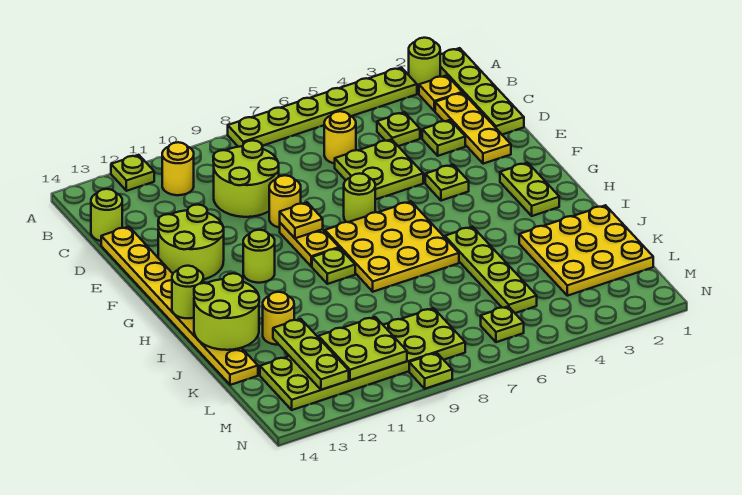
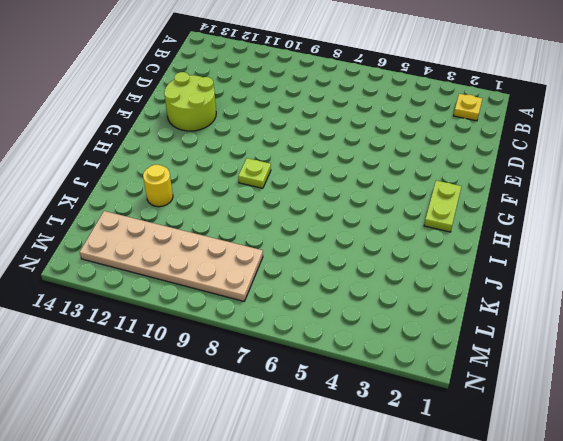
tan plate L8:M13 level 1 -> lime plate L8:M13 level 1
none -> lime plate A1:D1 level 1
none -> lime round brick A2 level 1
none -> lime plate A3:A8 level 1
none -> lime plate A12 level 1

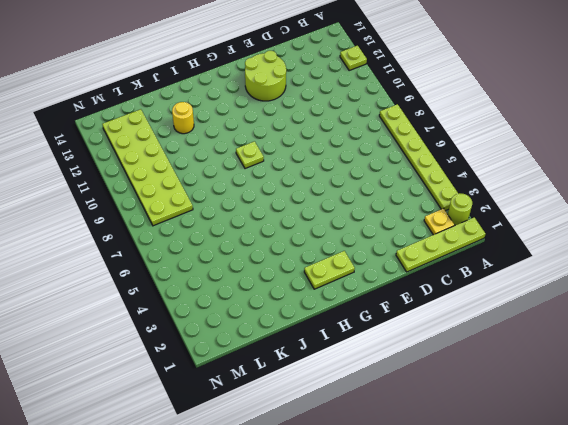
none -> yellow round brick B11 level 1
none -> yellow plate C2:E2 level 1
none -> lime plate C4 level 1
none -> yellow round brick C6 level 1

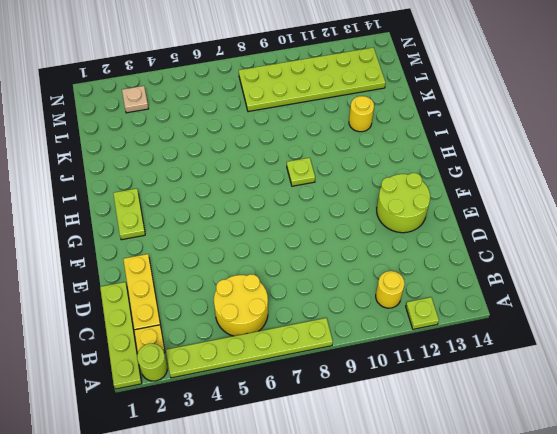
yellow round brick B5:C6 level 1 -> yellow round brick C6 level 1
tan plate M3 level 1 -> none
none -> lime plate C4 level 1
none -> lime round brick C9:D10 level 1
none -> lime round brick C14 level 1
none -> lime plate D3 level 1

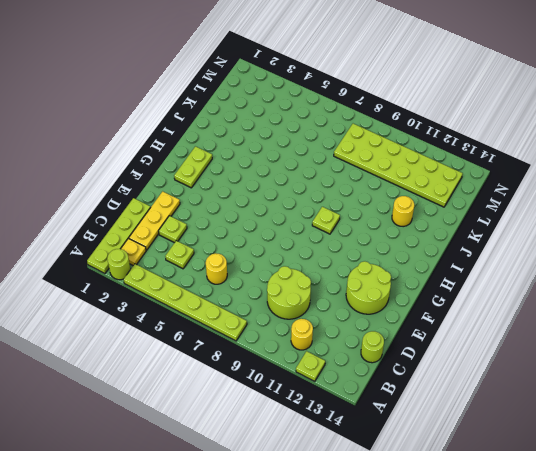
none -> lime plate D5:E6 level 1
none -> yellow plate D14:K14 level 1
none -> yellow round brick E9 level 1
none -> lime plate F4 level 1

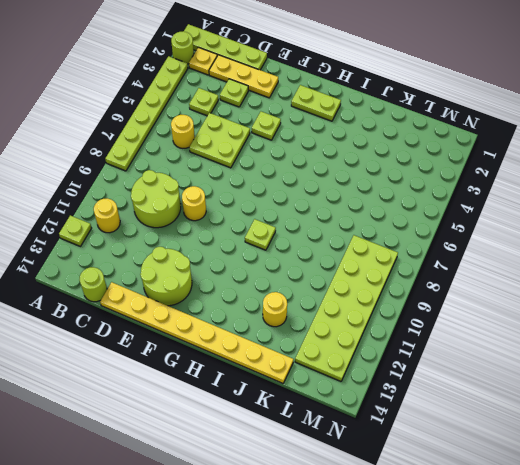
none -> lime round brick F7 level 1
none -> yellow plate F9:G9 level 1
none -> yellow plate G6:I8 level 1
none -> lime round brick G11 level 1

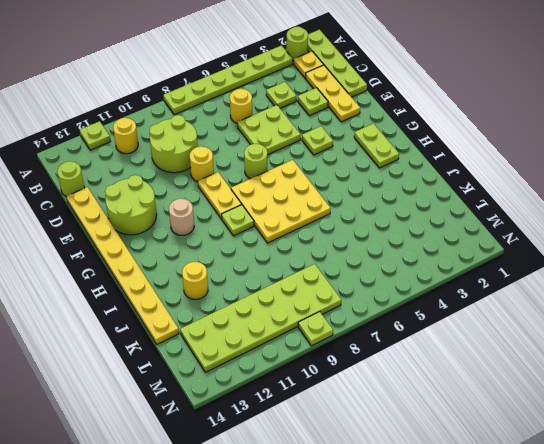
tan round brick G11 level 1 -> lime round brick G11 level 1
none -> lime plate I5:L5 level 1
none -> yellow plate J1:L3 level 1
none -> lime plate M6 level 1
none -> yellow plate F9 level 2

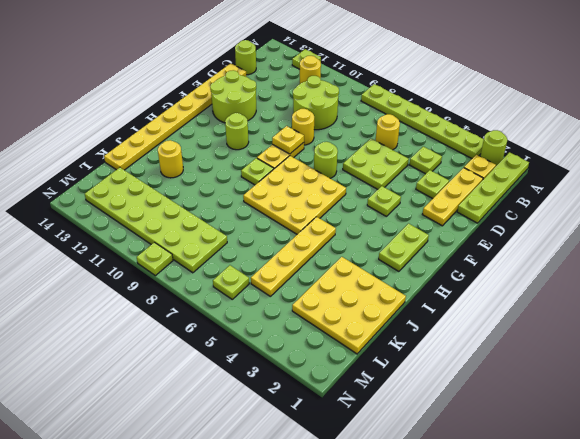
yellow plate I5:L5 level 1 -> lime plate I5:L5 level 1
none -> lime round brick H14 level 2
none -> lime round brick I13:J14 level 2
none -> lime plate K12:M12 level 2
none -> lime plate L10:M11 level 2

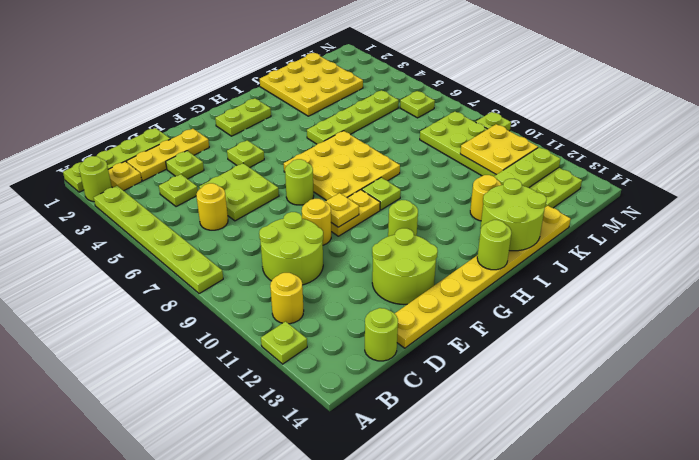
yellow plate L10:M11 level 2 -> lime plate L10:M11 level 2

